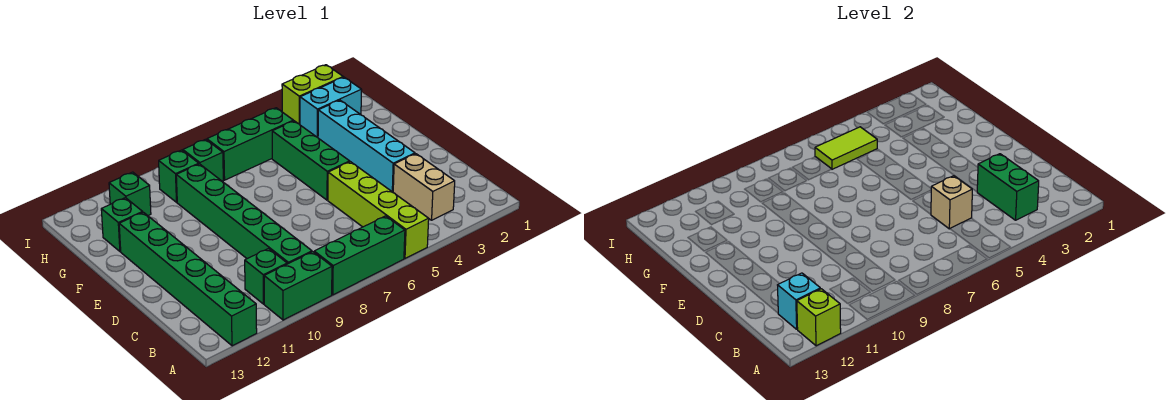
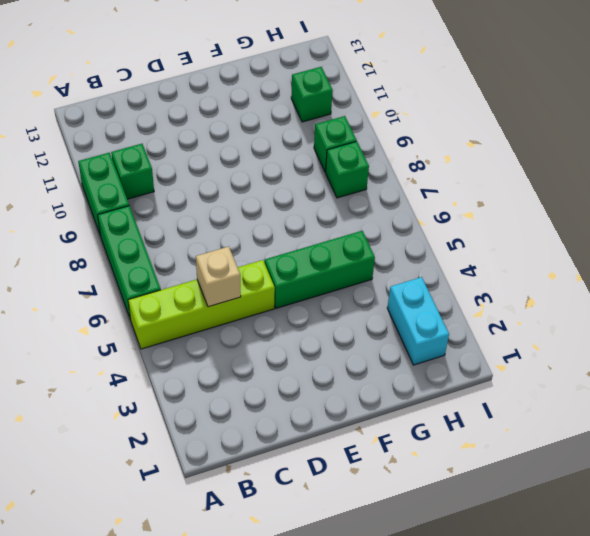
none -> green brick A12:F12 level 1
none -> tan brick B3:C3 level 1
none -> green brick B9:G9 level 1

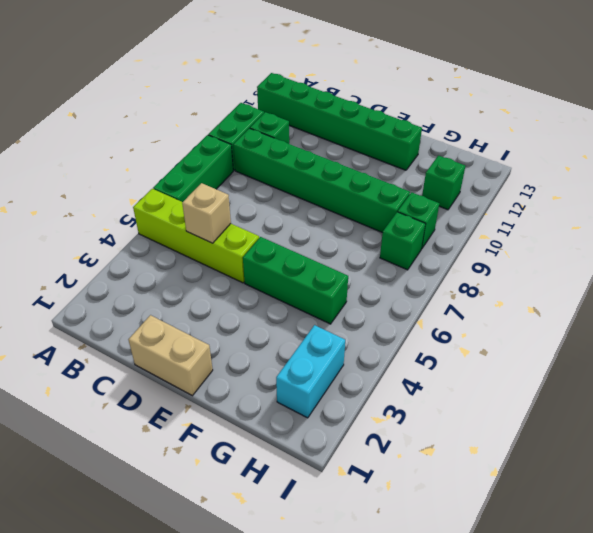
tan brick D1:E1 level 1 -> tan brick B3:C3 level 1
none -> cyan brick D3:G3 level 1
none -> green brick G12 level 1
none -> green brick H5:H7 level 1

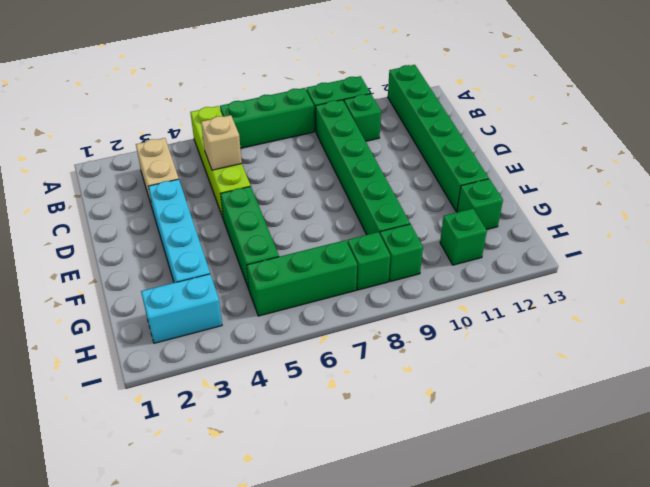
none -> lime brick I2:I3 level 1
none -> lime brick A12 level 2
none -> green brick B3:C3 level 2

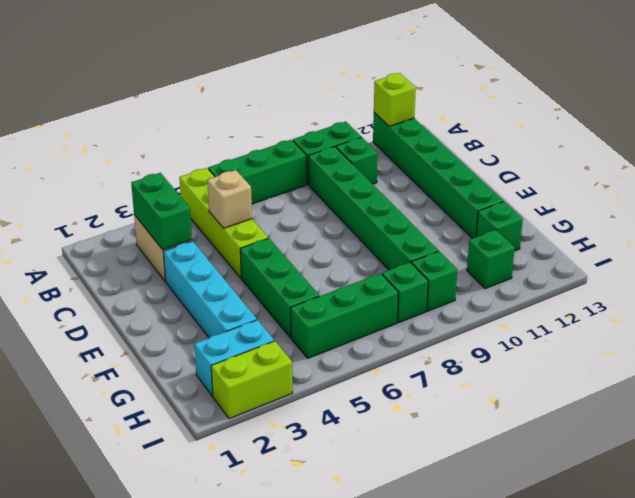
none -> cyan brick B12 level 2
none -> lime tile H5:H6 level 2

